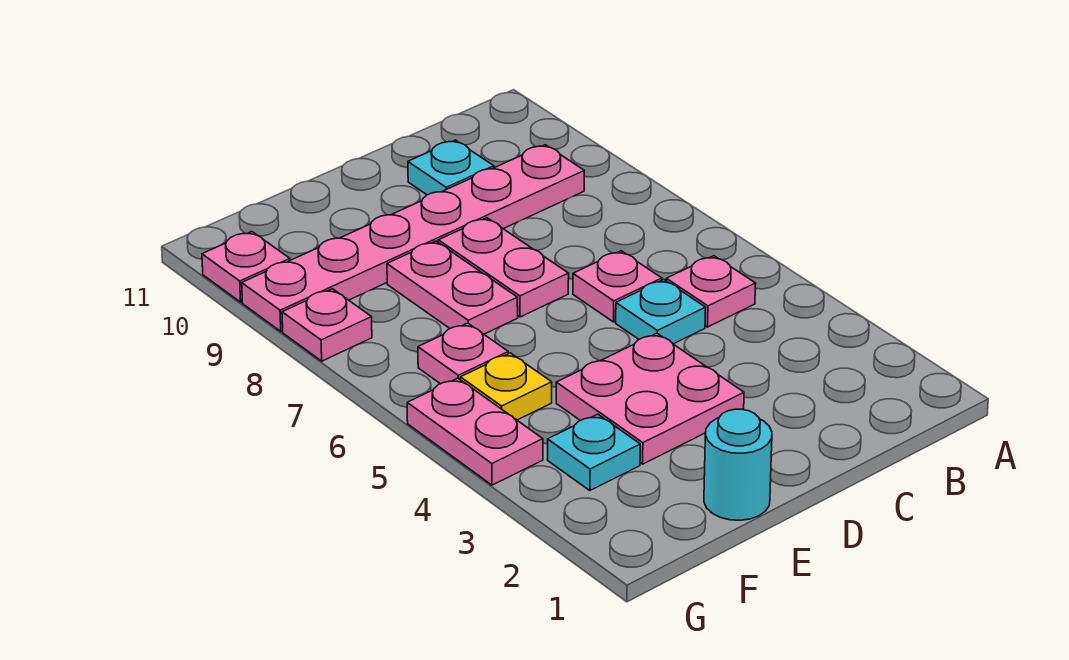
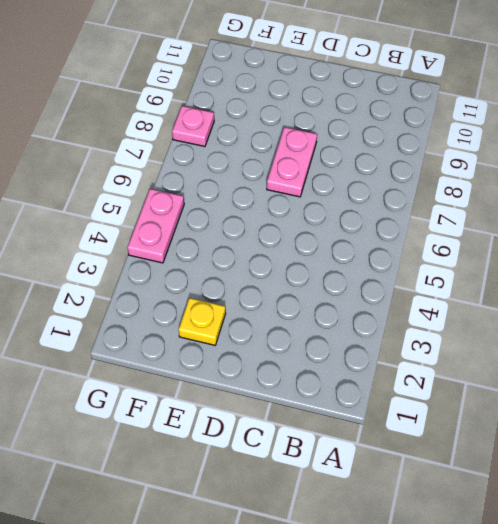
yellow plate E2 level 1 -> yellow plate F5 level 1
none -> pink plate B5 level 1
none -> pink plate B9:G9 level 1
none -> cyan plate C5 level 1

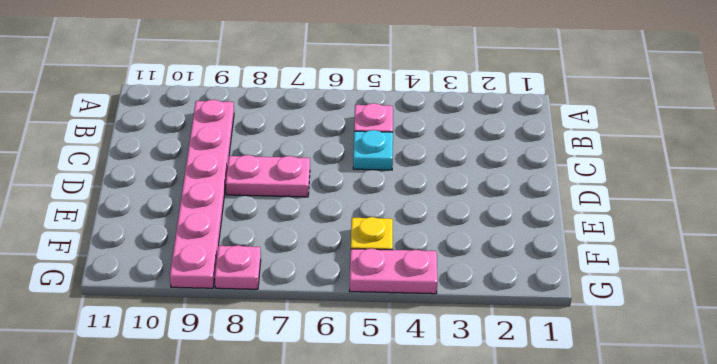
none -> pink plate C6 level 1
none -> cyan plate C10 level 1
none -> pink plate D3:E4 level 1

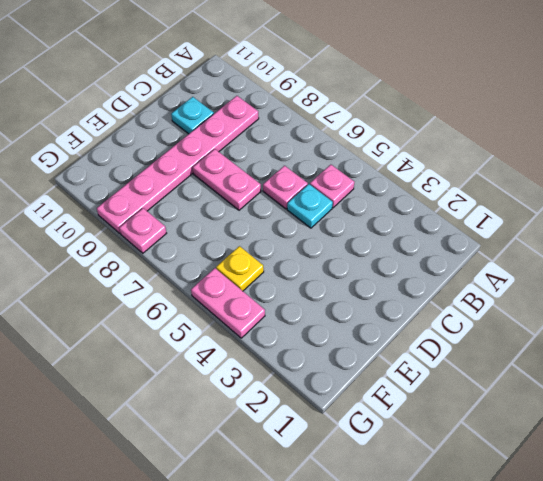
none -> pink plate D3:E4 level 1
none -> cyan round brick E1 level 1
none -> pink plate E7:E8 level 1

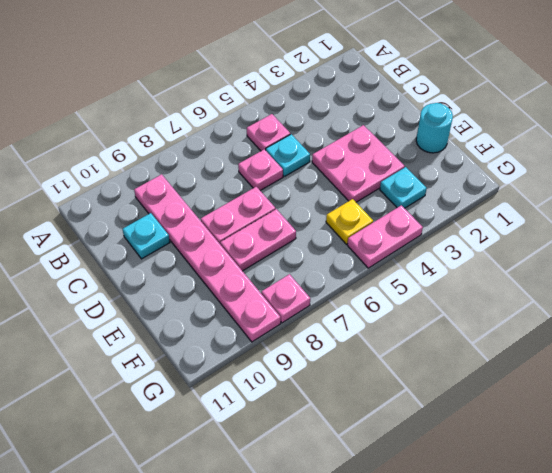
none -> pink plate F6 level 1
none -> pink plate G10 level 1

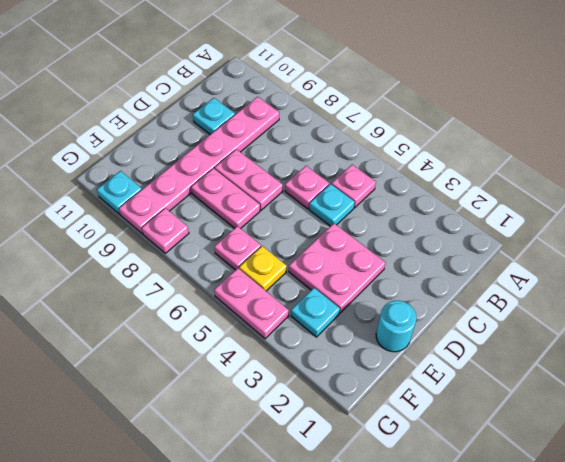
cyan plate G10 level 1 -> pink plate G10 level 1

